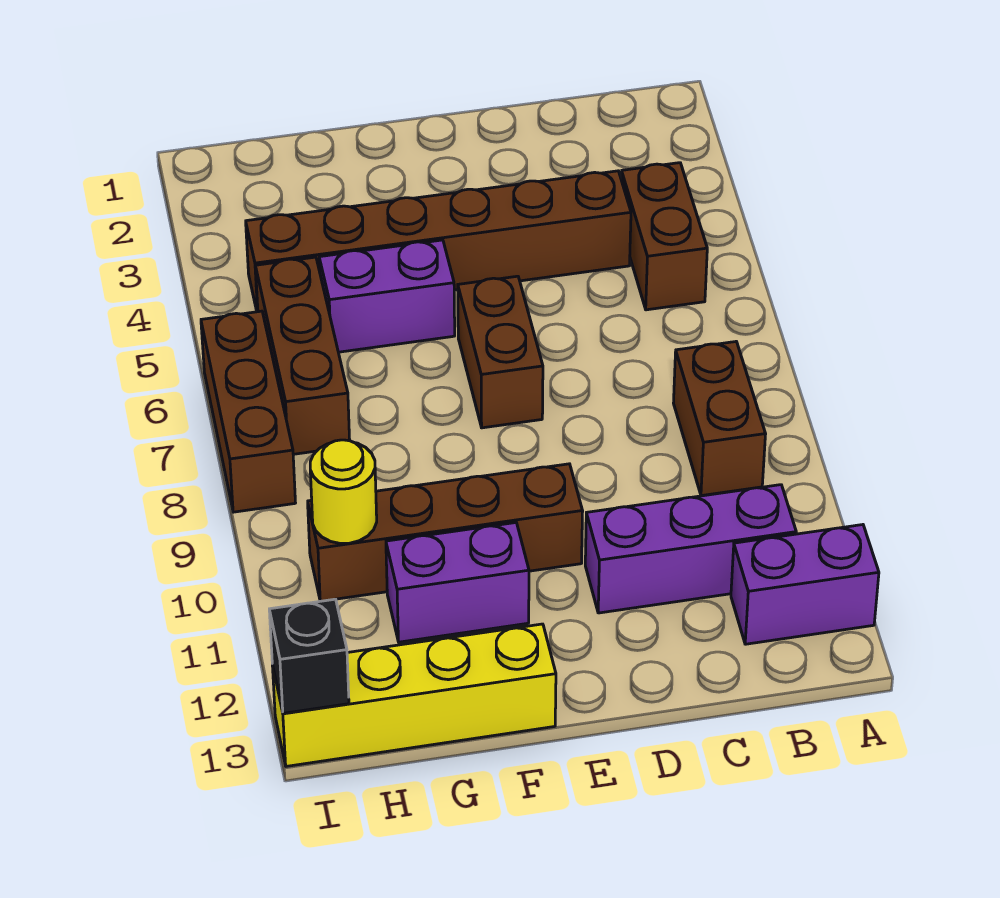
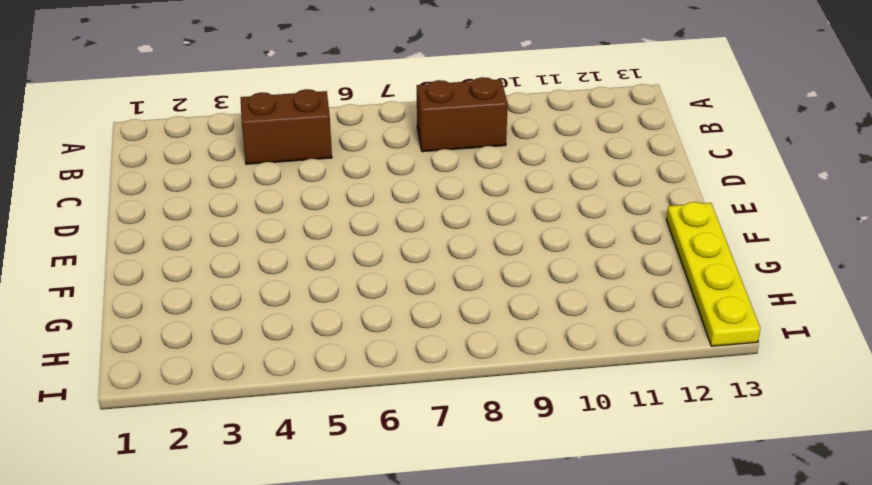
yellow plate F13:I13 level 1 -> yellow brick F13:I13 level 1
none -> purple brick A12:B12 level 1
none -> purple brick B11:D11 level 1
none -> brown brick C4:H4 level 1

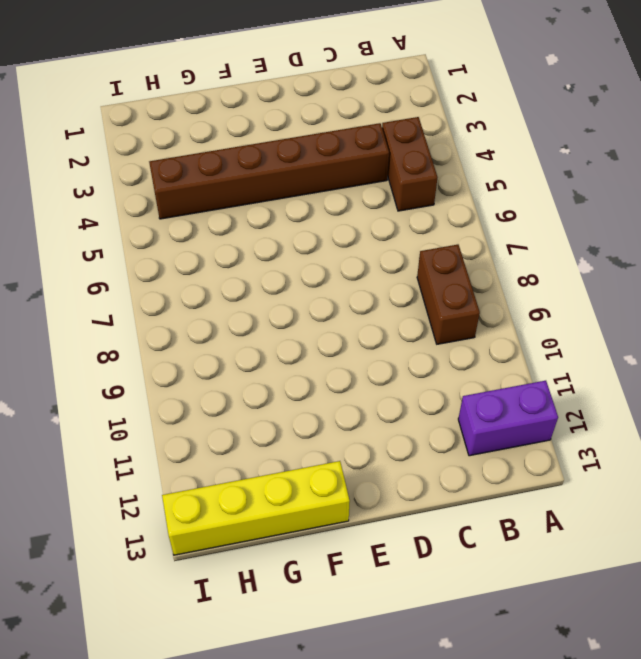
none -> purple brick B11:D11 level 1
none -> brown brick E6:E7 level 1
none -> brown brick E10:H10 level 1

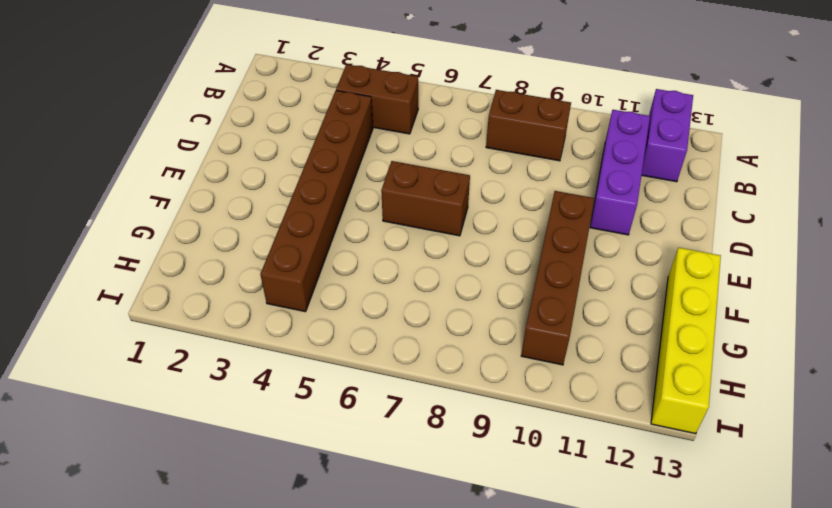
none -> purple brick F5:G5 level 1
none -> purple brick F11:G11 level 1
none -> brown brick H5:H7 level 1

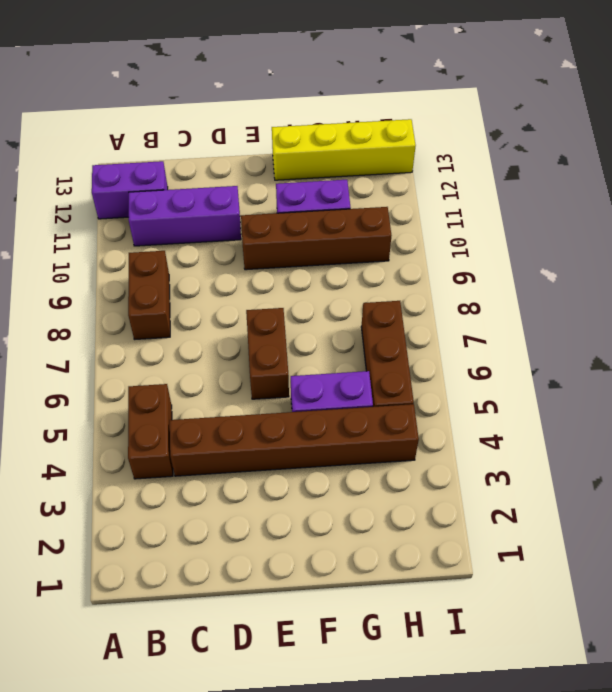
none -> brown brick I6:I8 level 1
none -> yellow round brick H10 level 2
none -> black brick I13 level 2

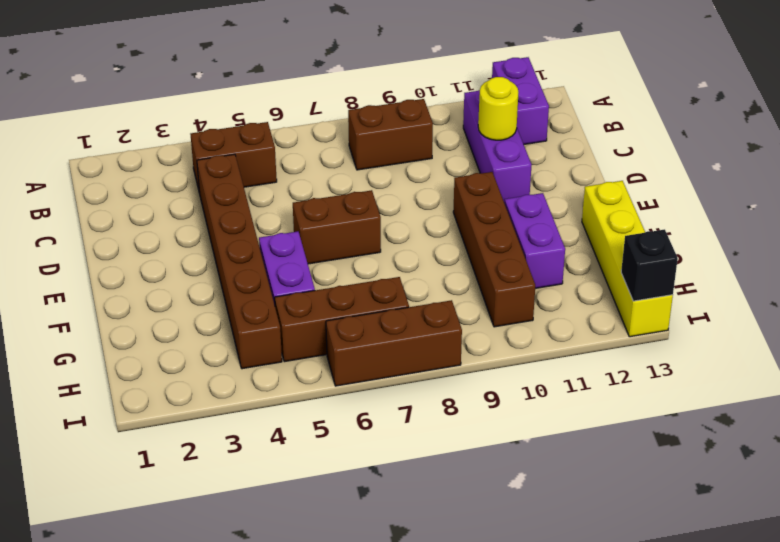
yellow round brick C11 level 2 -> yellow round brick H10 level 2

